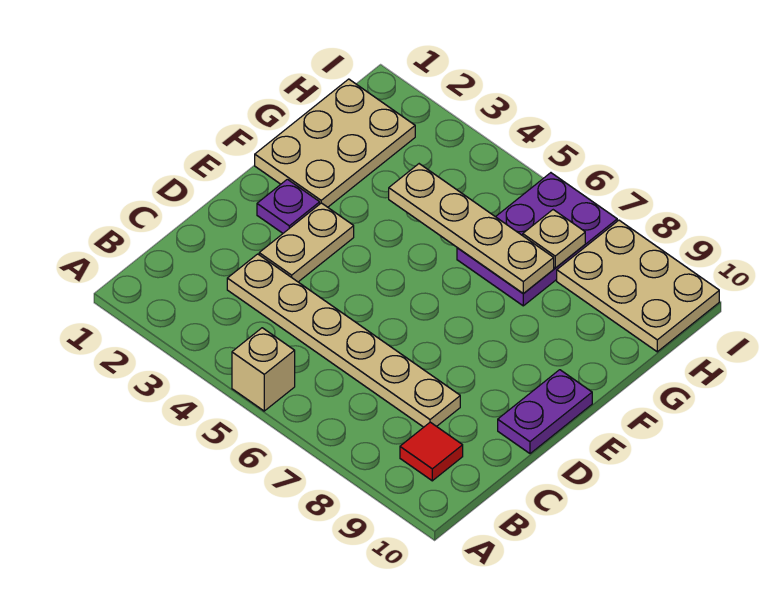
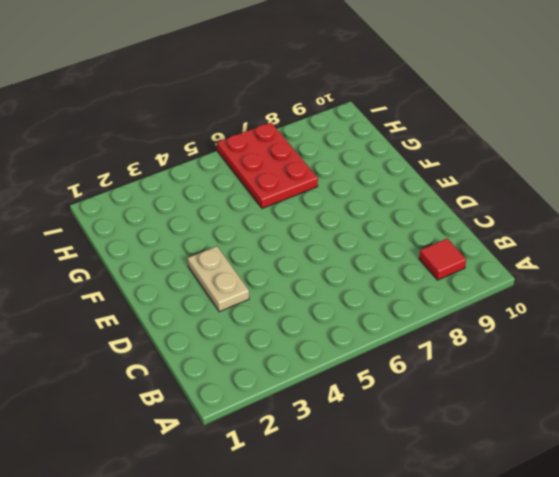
red plate G6:I7 level 1 -> purple plate G6:I7 level 1
none -> tan brick A5 level 1
none -> tan plate C3:C8 level 1

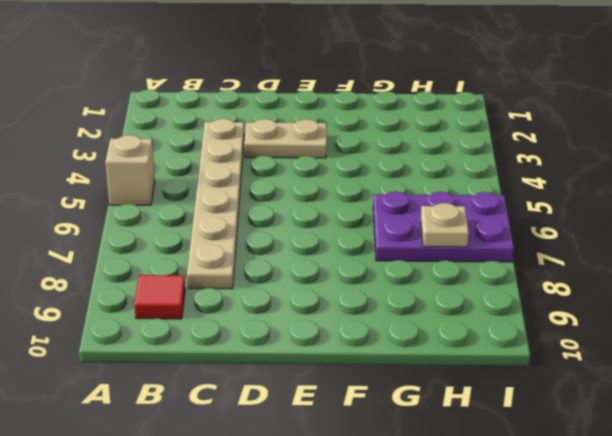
none -> purple plate D10:E10 level 1
none -> purple plate E2 level 1

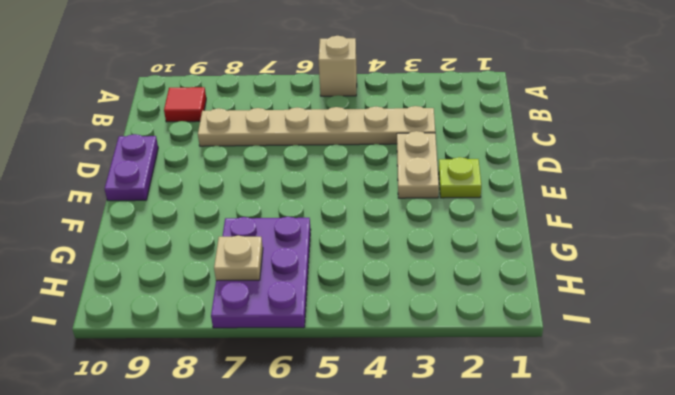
lime plate E2 level 1 -> purple plate E2 level 1
none -> tan plate F1:H2 level 1
none -> tan plate H8:I10 level 1

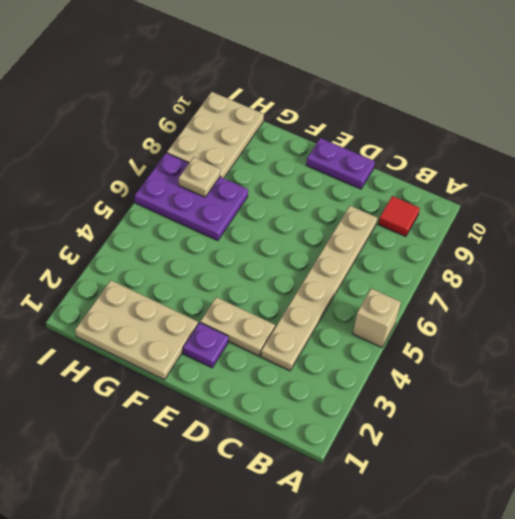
none -> tan plate G4:G7 level 2

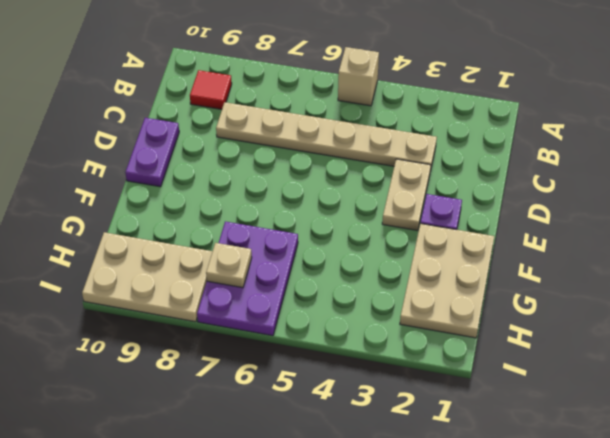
none -> tan plate G4:G7 level 2

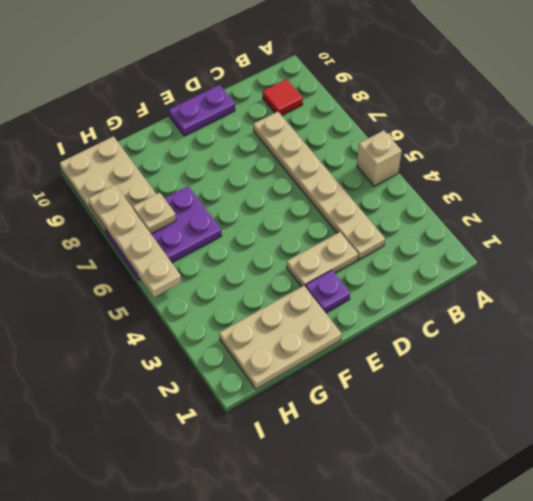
tan plate I5:I8 level 2 -> tan plate G4:G7 level 2

